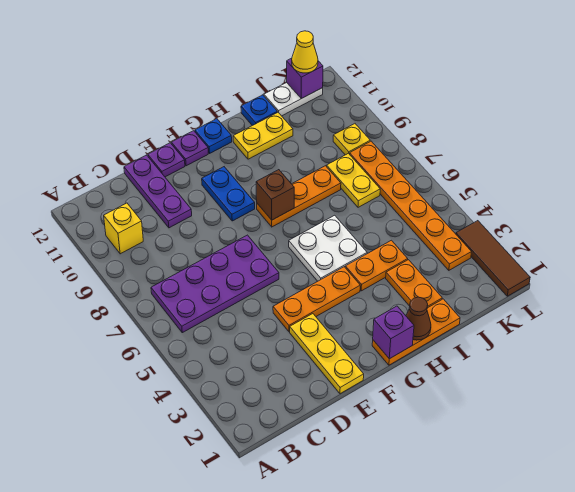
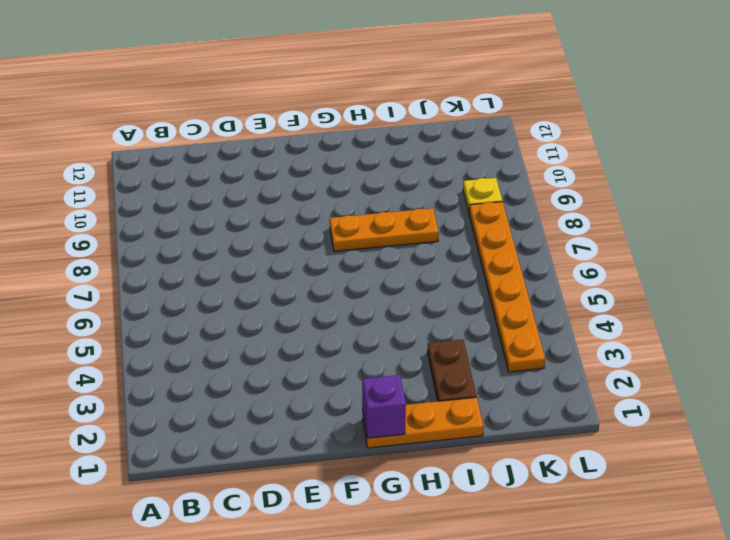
brown plate I2:I3 level 1 -> orange plate I2:I3 level 1
none -> purple plate B6:E7 level 1
none -> yellow brick B10 level 1
none -> purple plate D10:D12 level 1

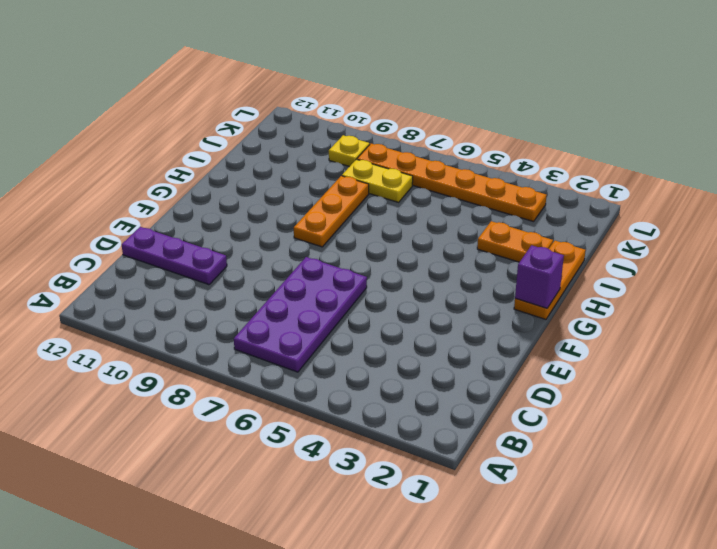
none -> yellow brick B10 level 1
none -> yellow plate E1:E3 level 1
none -> orange plate E4:G4 level 1

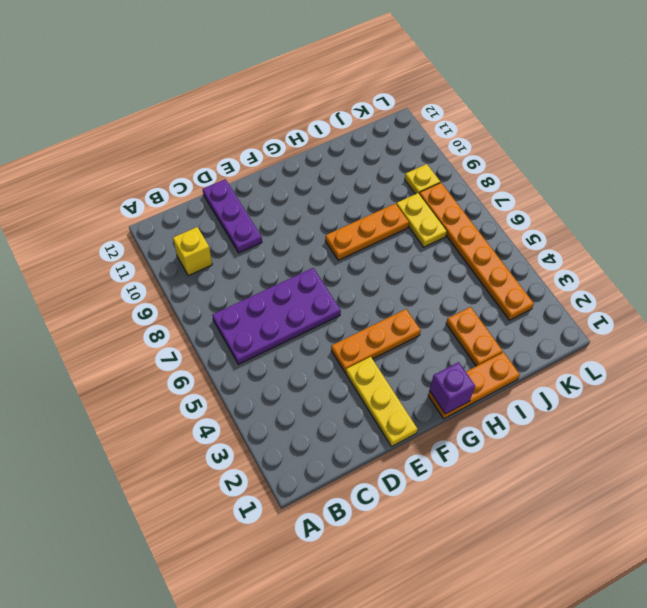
none -> purple plate E12 level 1
none -> blue plate F9:F10 level 1
none -> purple plate F12 level 1

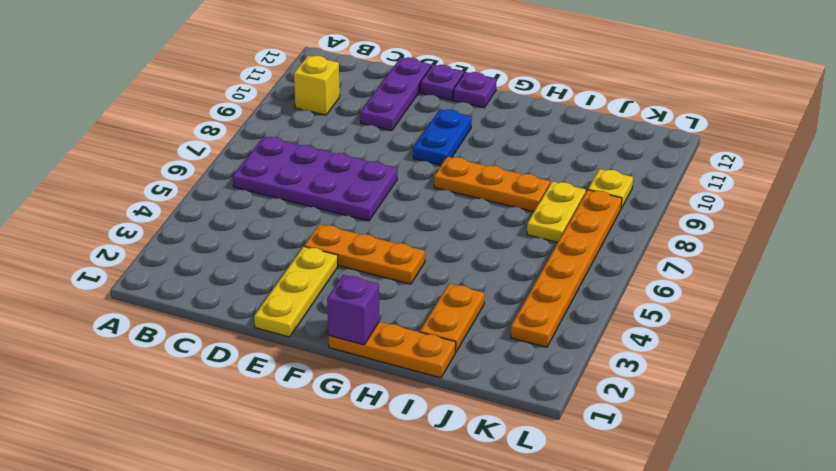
none -> white plate G5:H6 level 1
none -> blue plate G12 level 1
none -> orange plate H4:I4 level 1

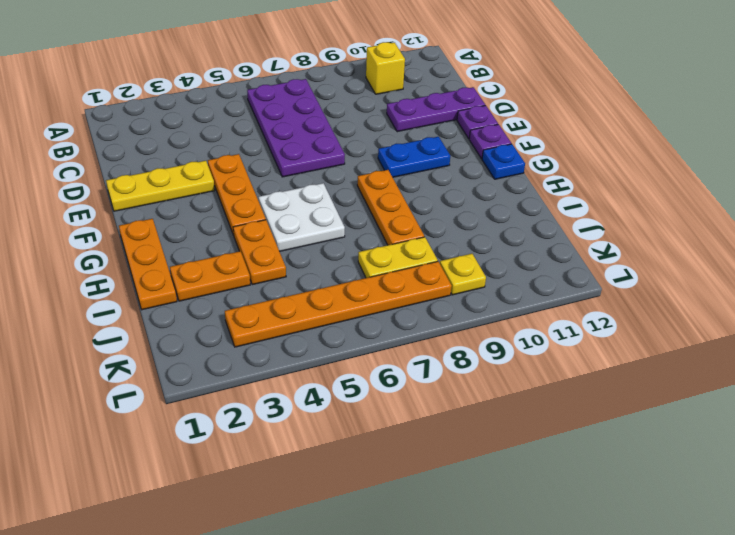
none -> yellow plate H11:I11 level 1
none -> blue plate I12 level 1
none -> white plate J12:K12 level 1

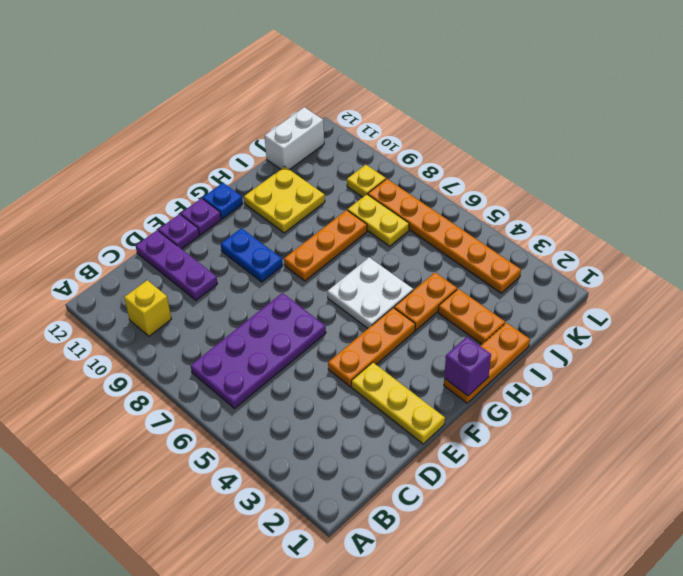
yellow plate H10:I11 level 1 -> yellow plate H11:I11 level 1
white brick J12:K12 level 1 -> white plate J12:K12 level 1
none -> blue plate I12 level 1
none -> brown tile L1:L3 level 1
none -> brown brick G8 level 2

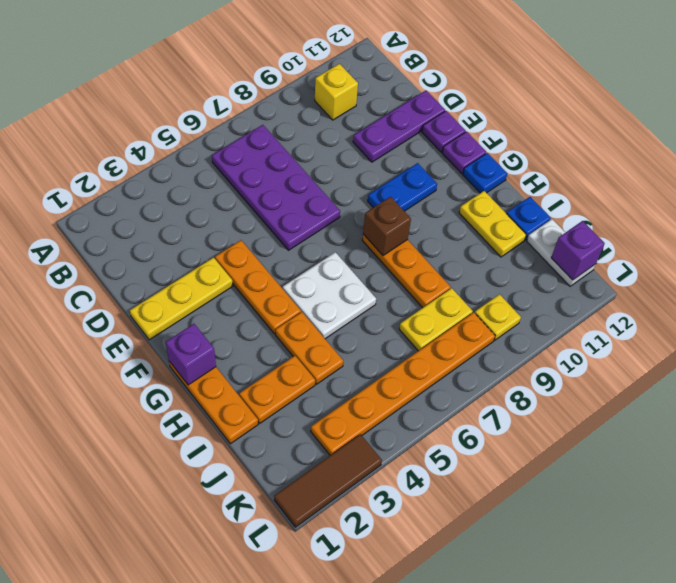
none -> brown cone H1 level 2
none -> yellow cone K12 level 3

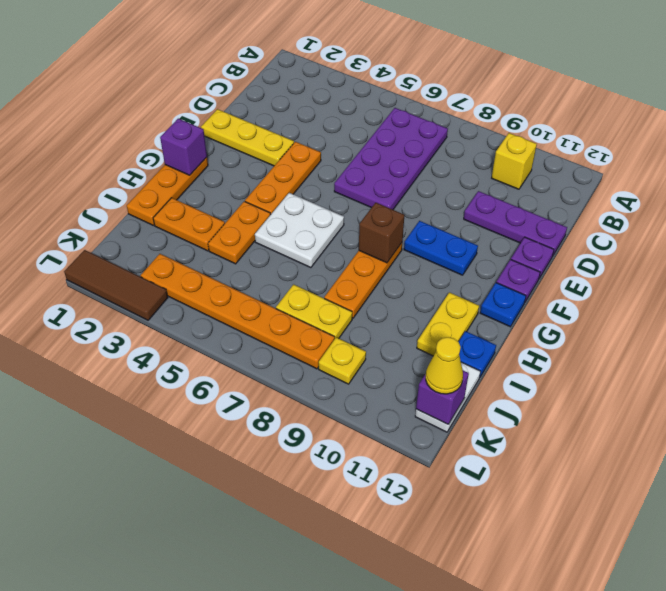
none -> brown cone H1 level 2

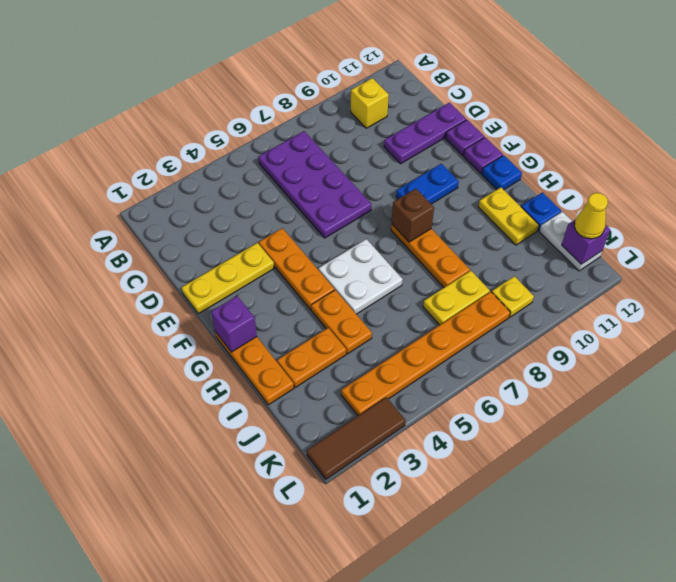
none -> brown cone H1 level 2

